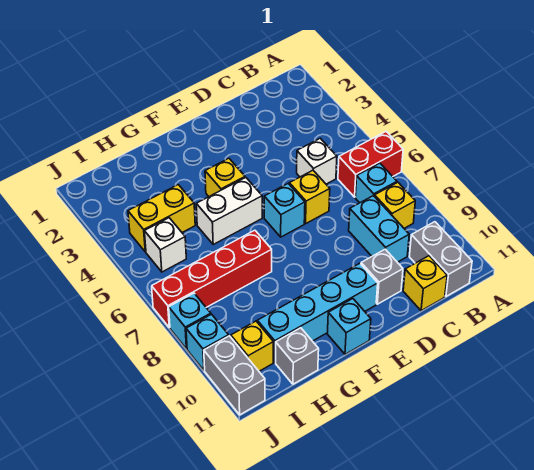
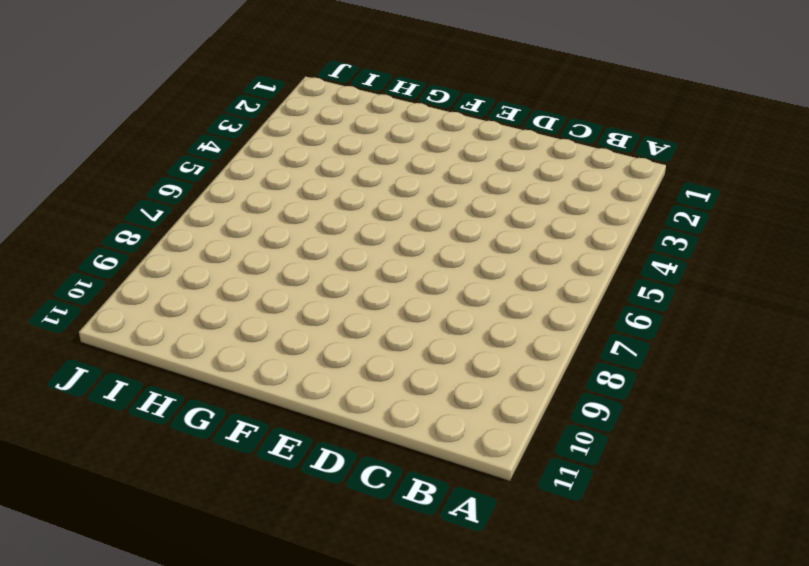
none -> red brick A6:B6 level 1
none -> cyan brick B7 level 1
none -> yellow brick B8 level 1

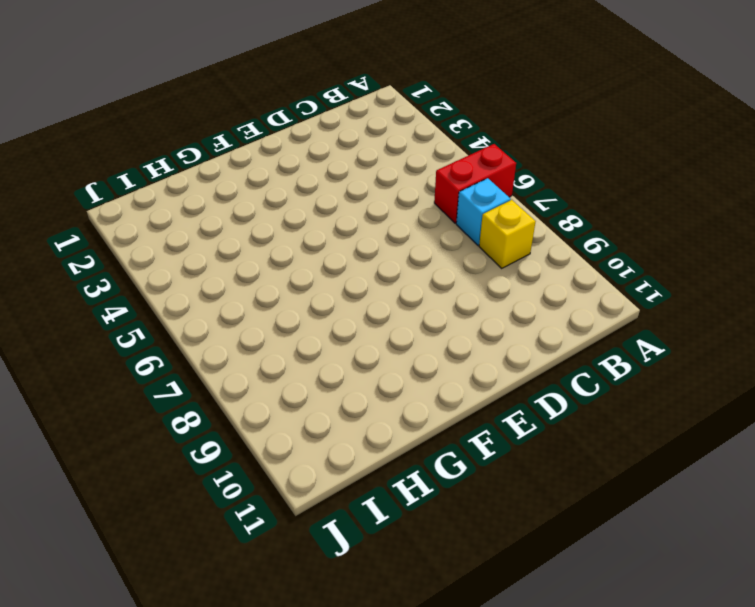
none -> grey brick B10:B11 level 1
none -> white brick C5 level 1
none -> cyan brick C8:C9 level 1

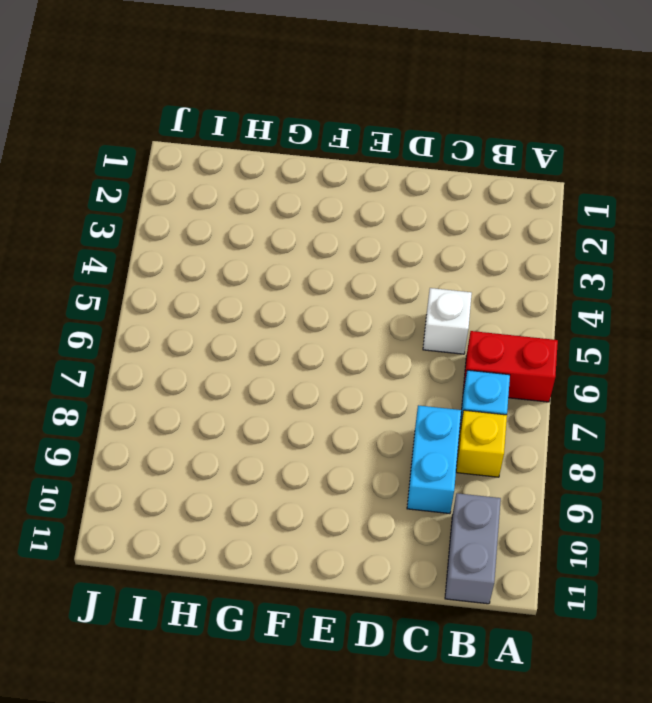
none -> yellow brick C11 level 1
none -> yellow brick D6 level 1
none -> grey brick D10 level 1

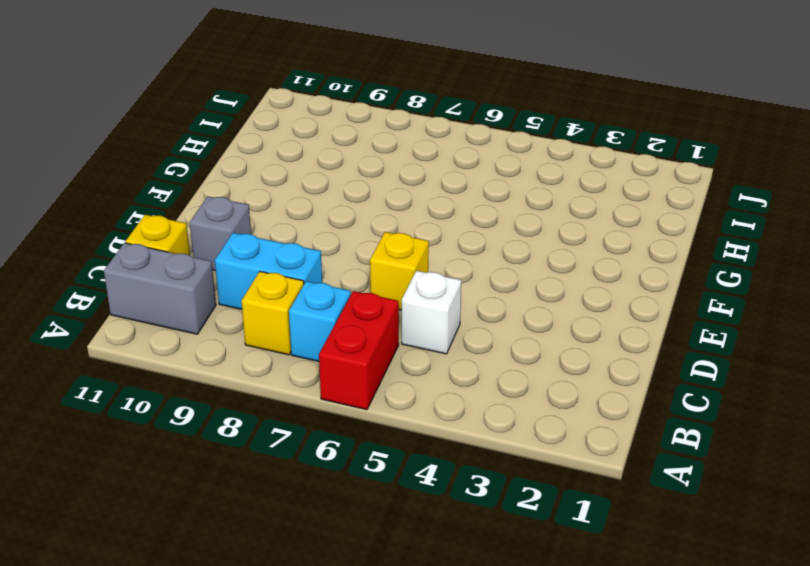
none -> cyan brick E6 level 1
none -> cyan brick E10:H10 level 1
none -> yellow brick F4 level 1

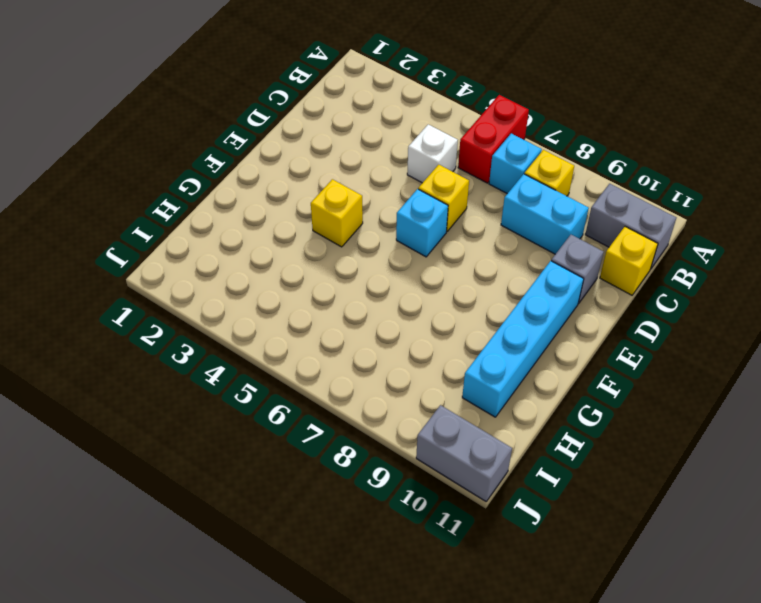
none -> white brick F5:G5 level 1
none -> cyan brick F11 level 1
none -> red brick G7:J7 level 1

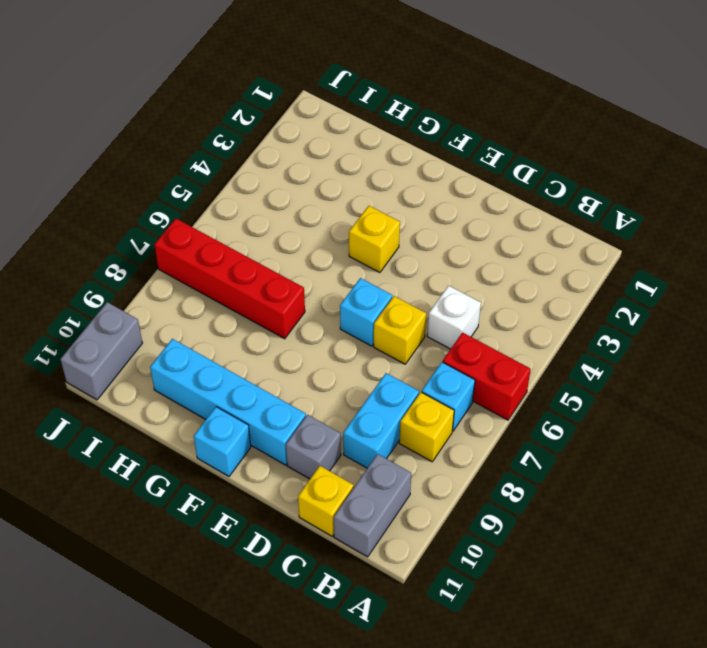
none -> white brick F5:G5 level 1
none -> yellow brick H4:I4 level 1
none -> grey brick H11 level 1

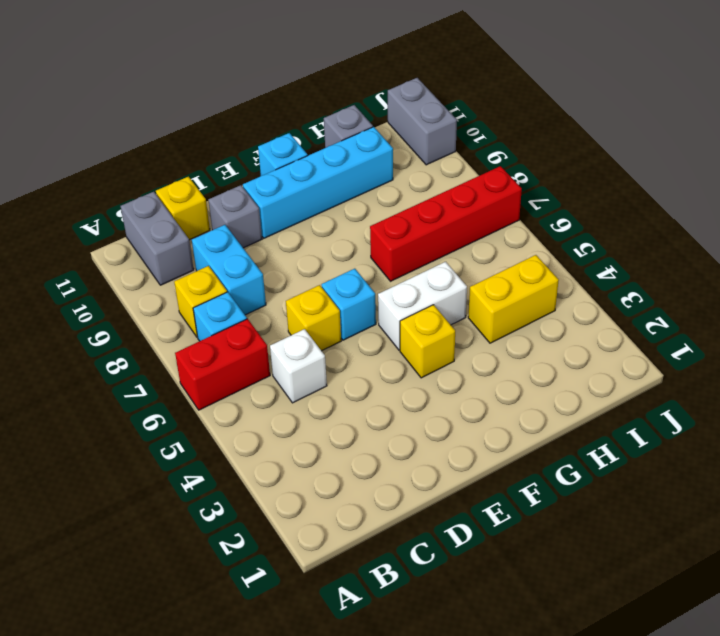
none -> white brick I5 level 1
none -> yellow brick I10 level 1
none -> cyan brick J8 level 1

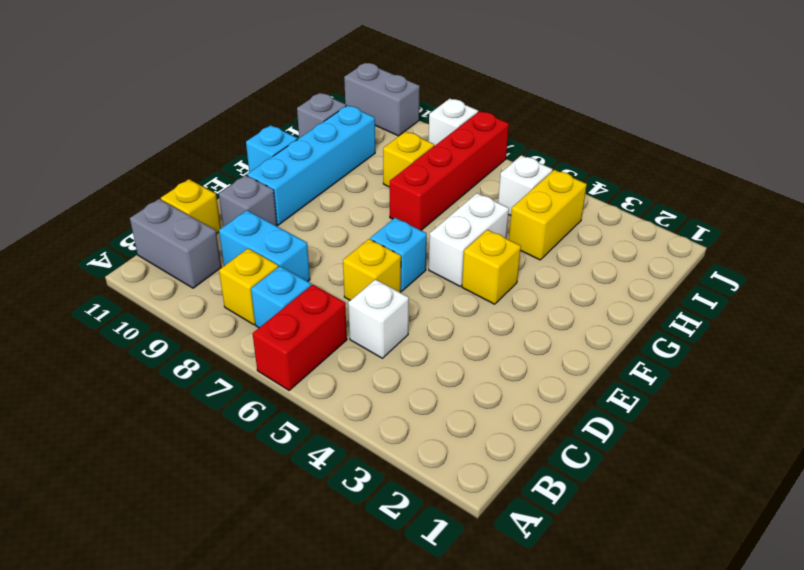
yellow brick H8 level 1 -> yellow brick I10 level 1
white brick J8 level 1 -> cyan brick J8 level 1
none -> cyan brick J9 level 1

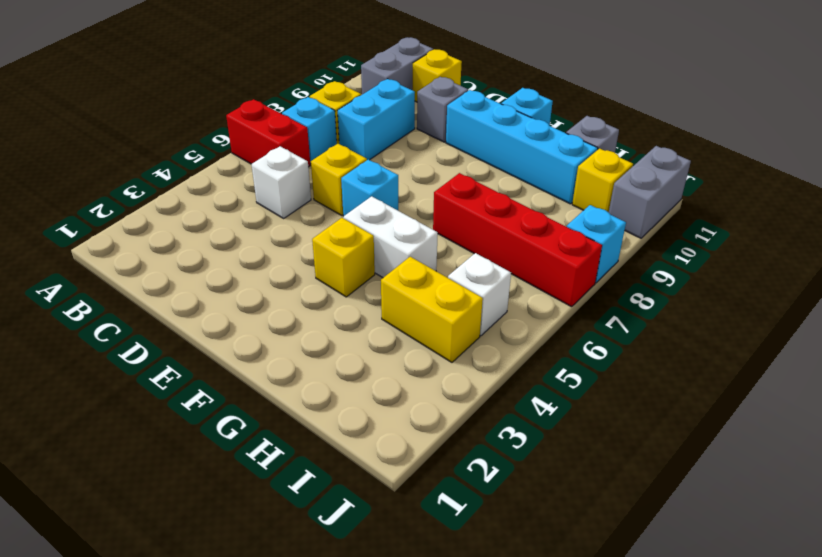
none -> cyan brick J9 level 1

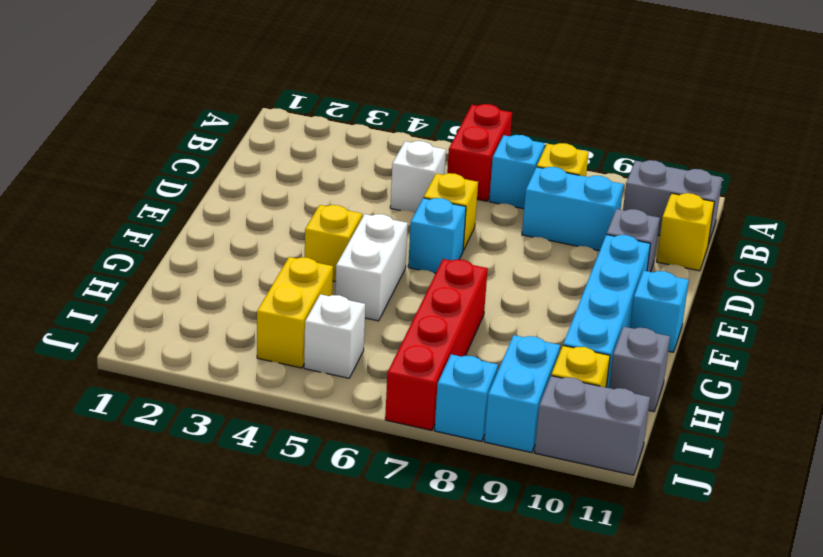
cyan brick I9:J9 level 1 -> cyan brick J9 level 1

